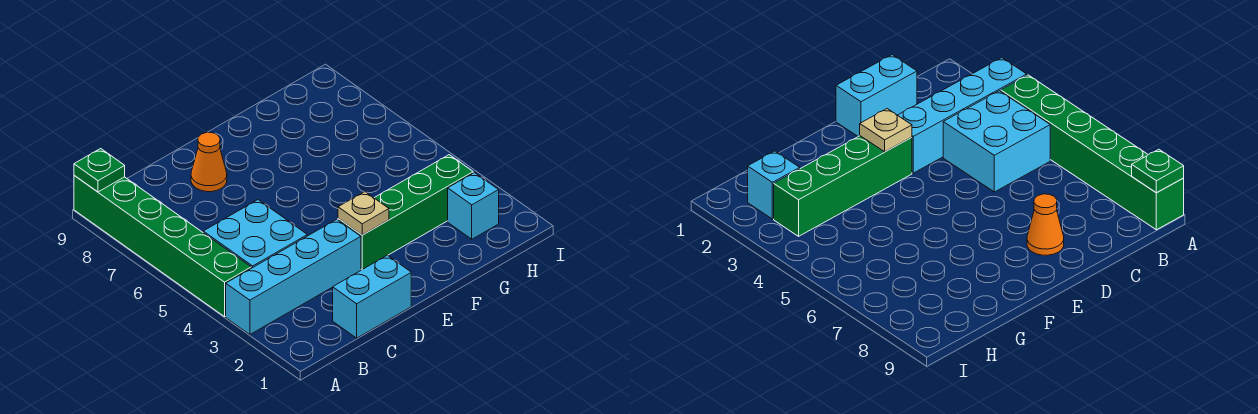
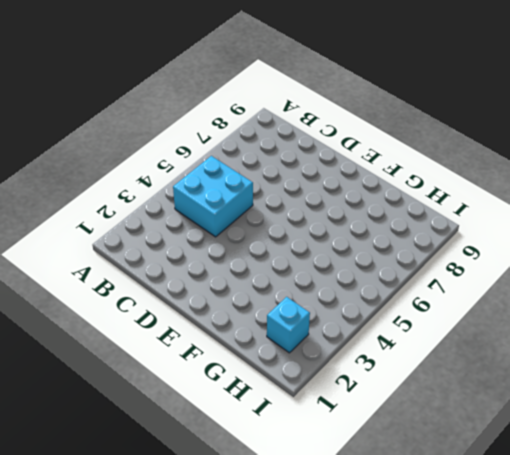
none -> cyan brick A3:D3 level 1
none -> green brick A4:A9 level 1

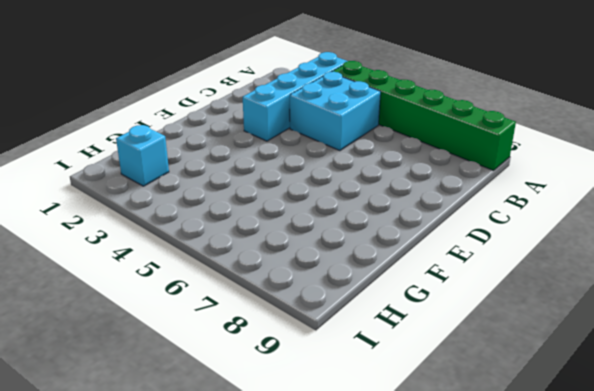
none -> cyan brick C1:D1 level 1
none -> orange cone D8 level 1

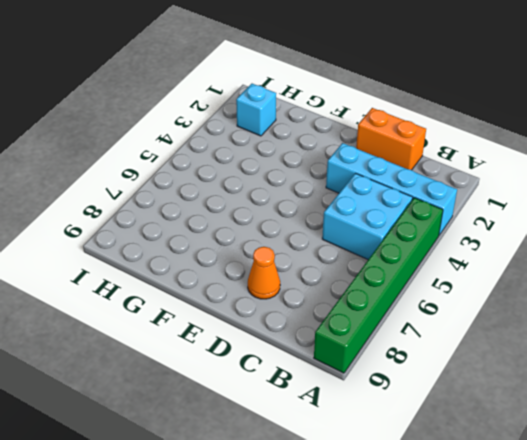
orange brick C1:D1 level 1 -> cyan brick C1:D1 level 1
none -> green brick E3:H3 level 1
none -> green plate A9 level 2

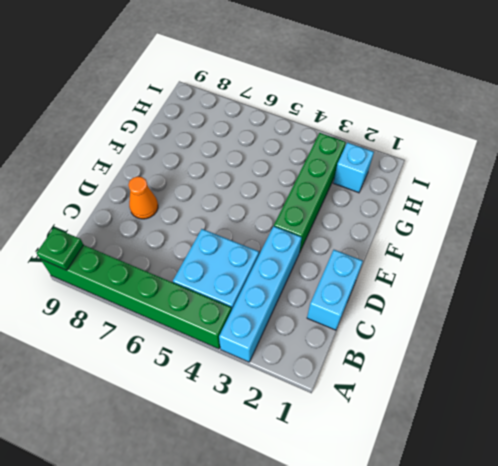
none -> tan plate E3 level 2

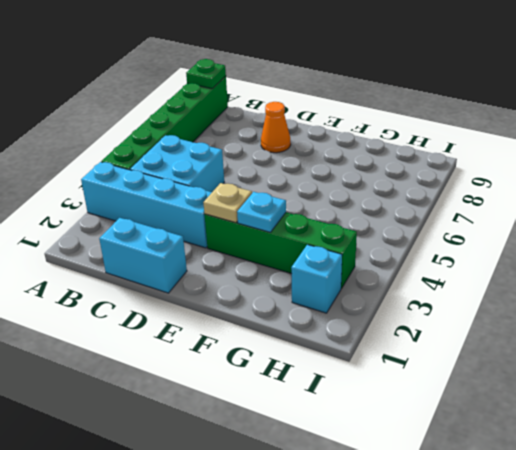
cyan plate F3 level 2 -> none

